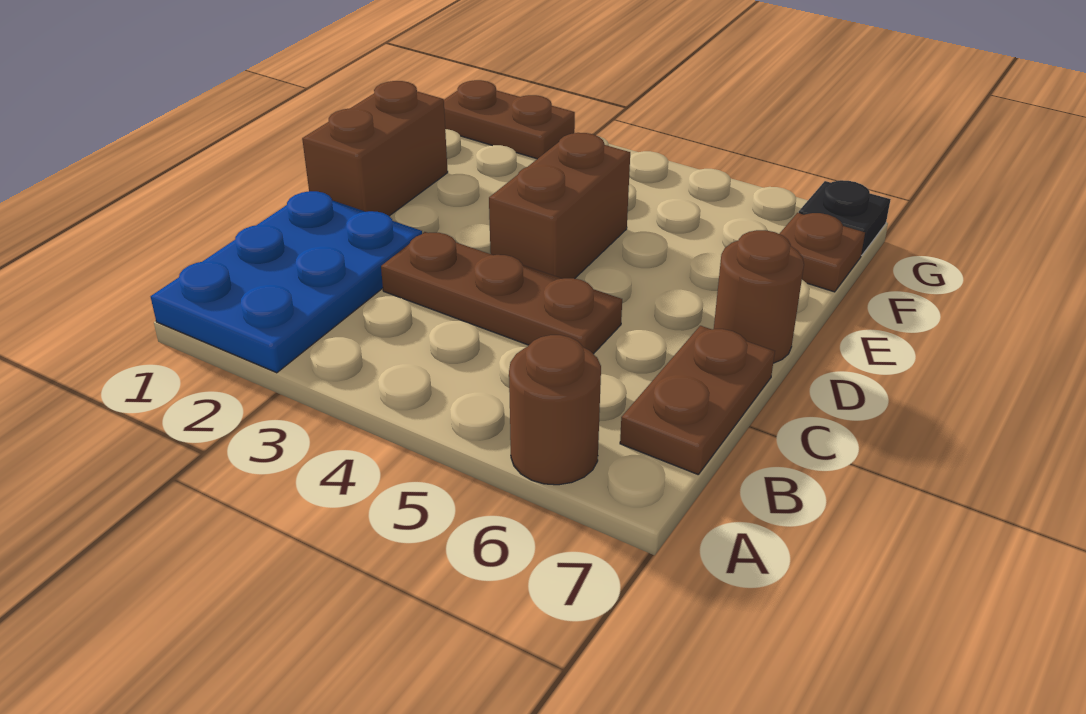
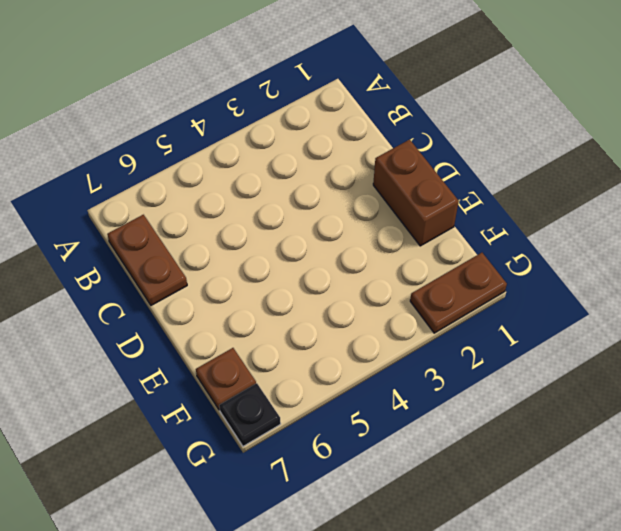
none -> blue plate A1:C2 level 1
none -> brown round brick A6 level 1

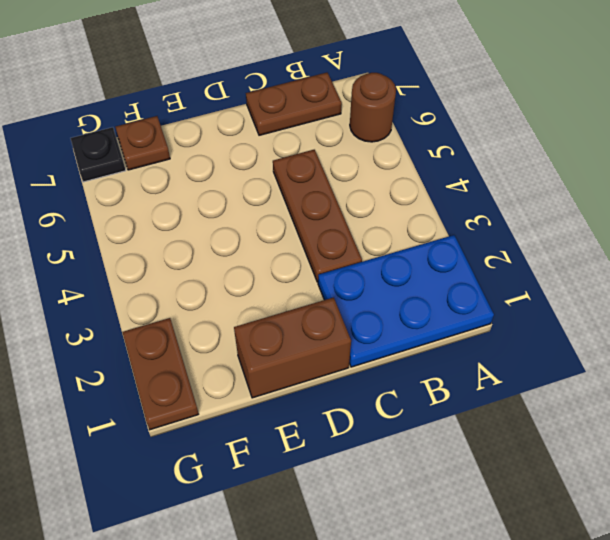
none -> brown brick D4:E4 level 1
none -> brown round brick D7 level 1

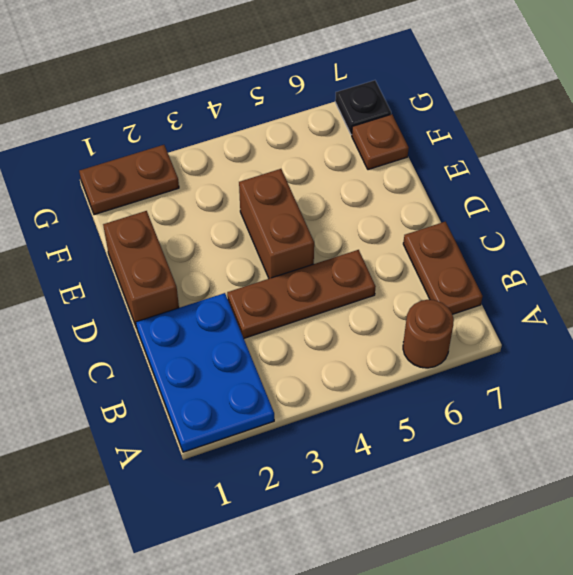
none -> brown round brick D7 level 1

